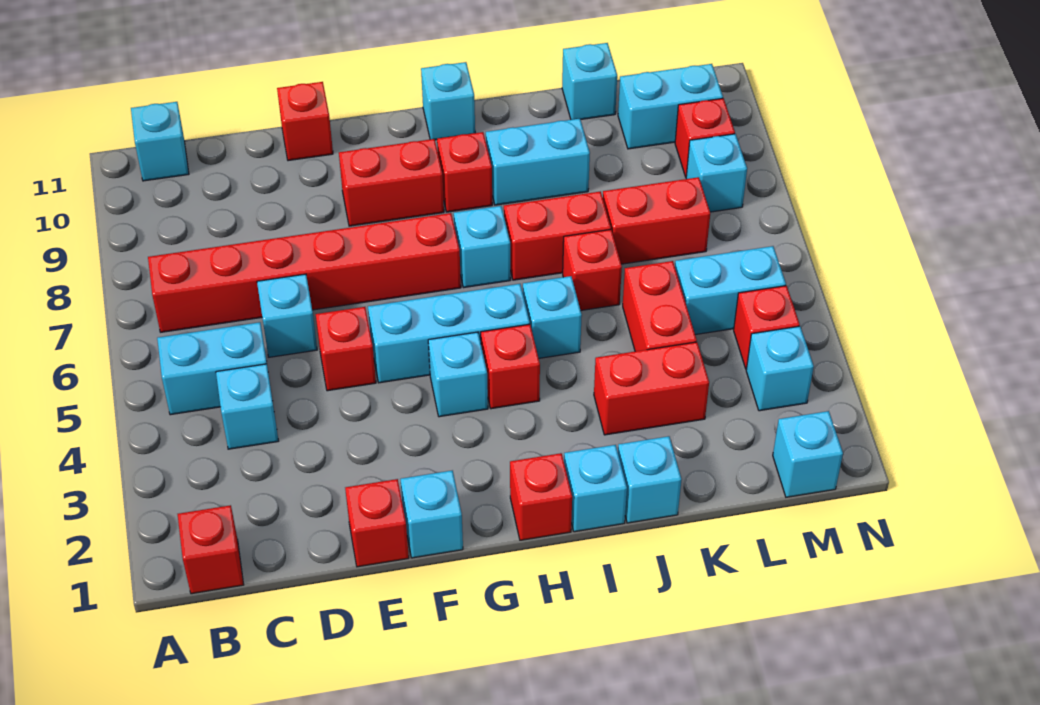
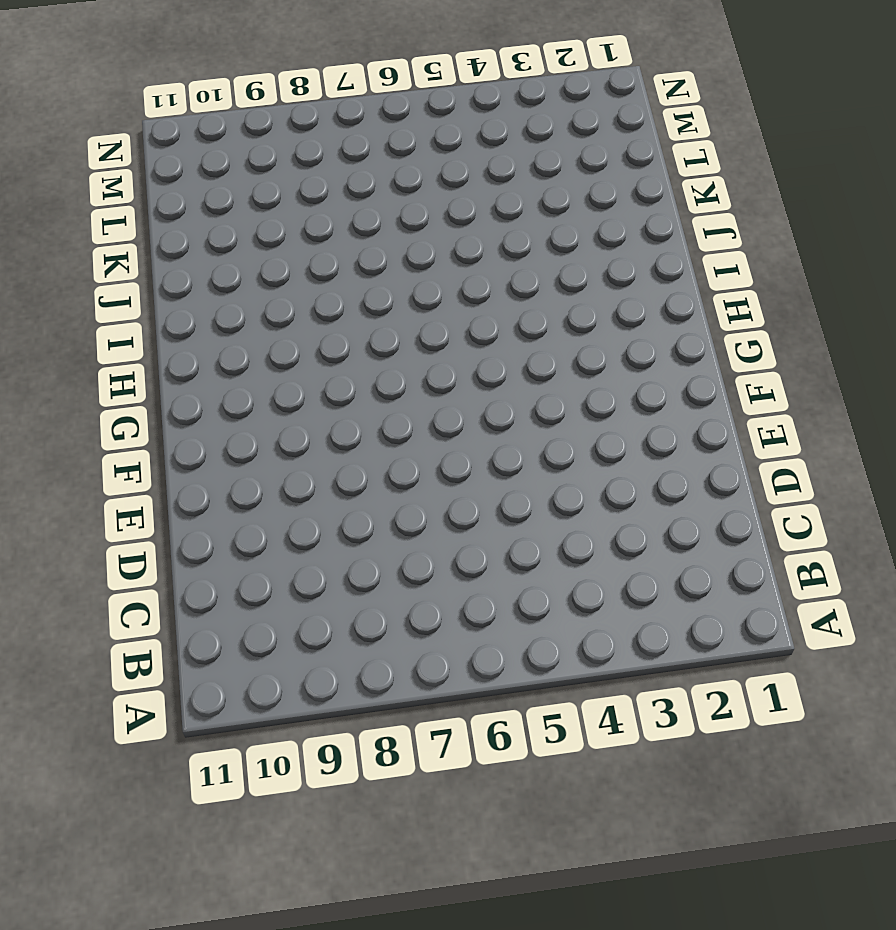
none -> red brick B1 level 1
none -> cyan brick B5:C5 level 1
none -> red brick B7:G7 level 1
none -> cyan brick B11 level 1

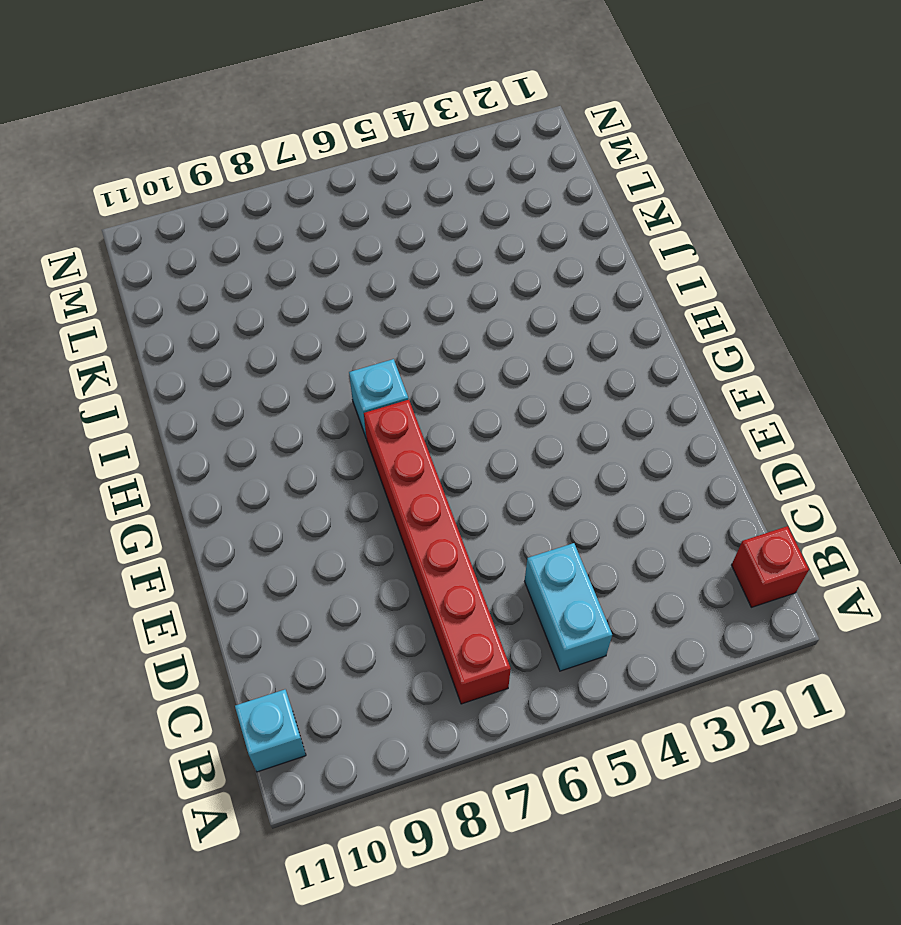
none -> cyan brick C4 level 1
none -> cyan brick D6 level 1
none -> red brick E1 level 1
none -> red brick E5 level 1

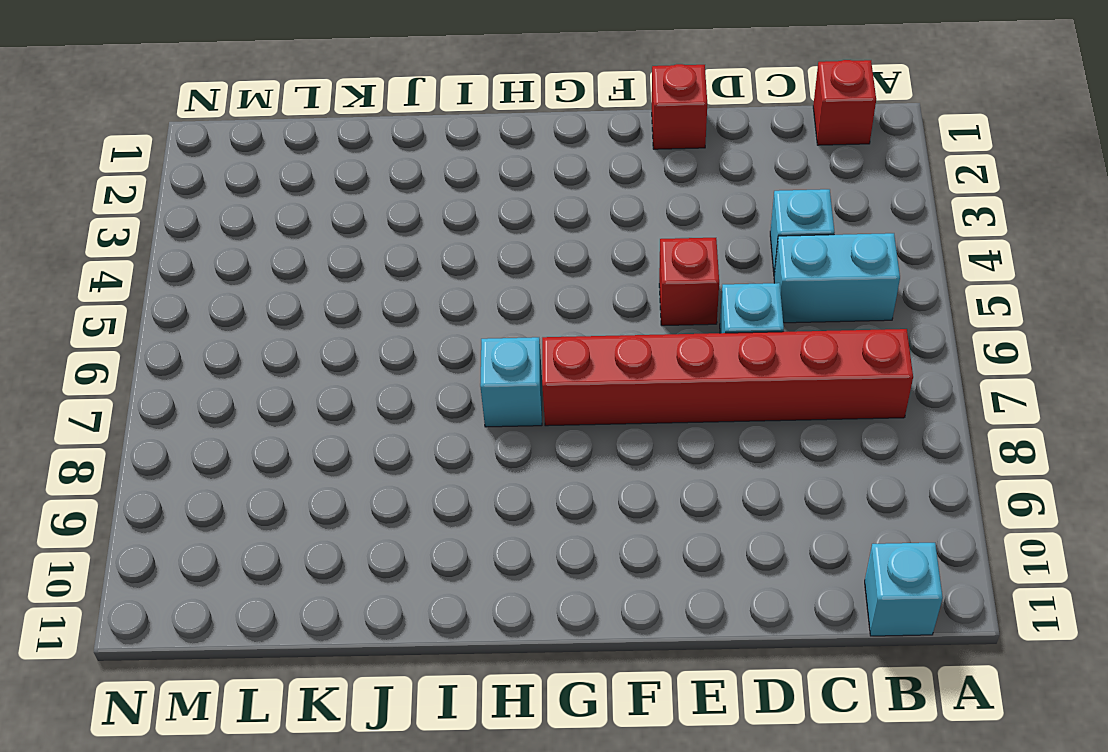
none -> red brick E11 level 1
none -> cyan brick F1 level 1
none -> cyan brick F5:H5 level 1
none -> red brick F9:G9 level 1

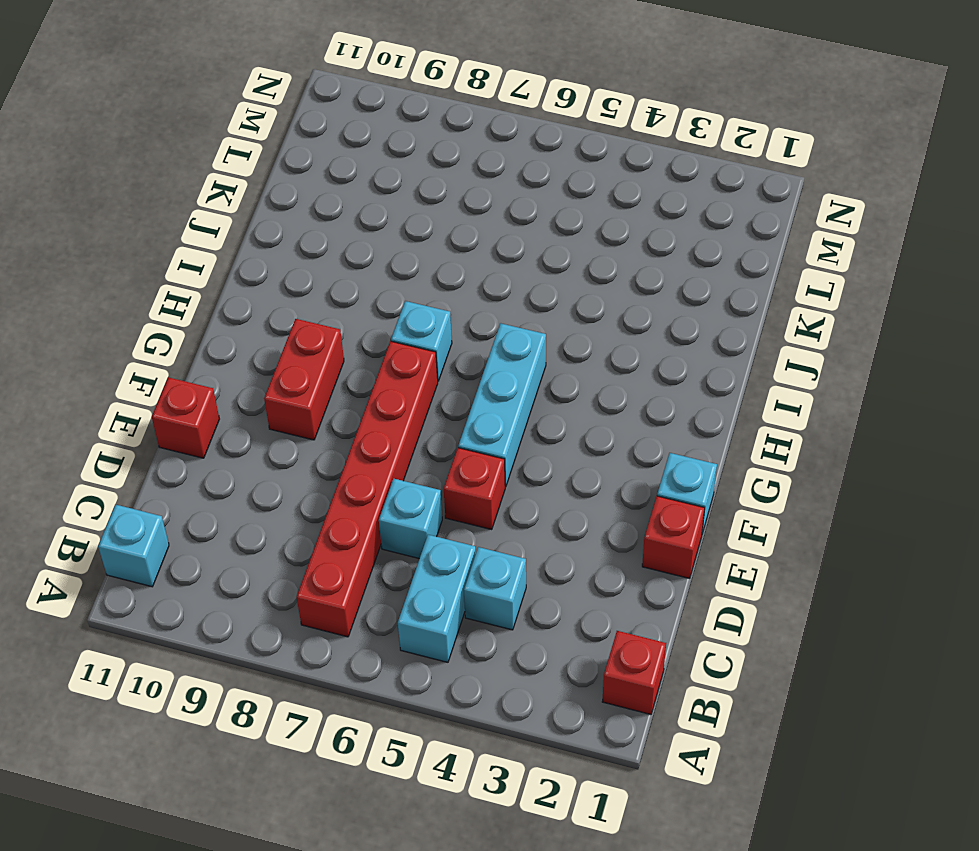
none -> cyan brick G4 level 1
none -> red brick H1 level 1
none -> red brick H4 level 1
none -> red brick H9 level 1

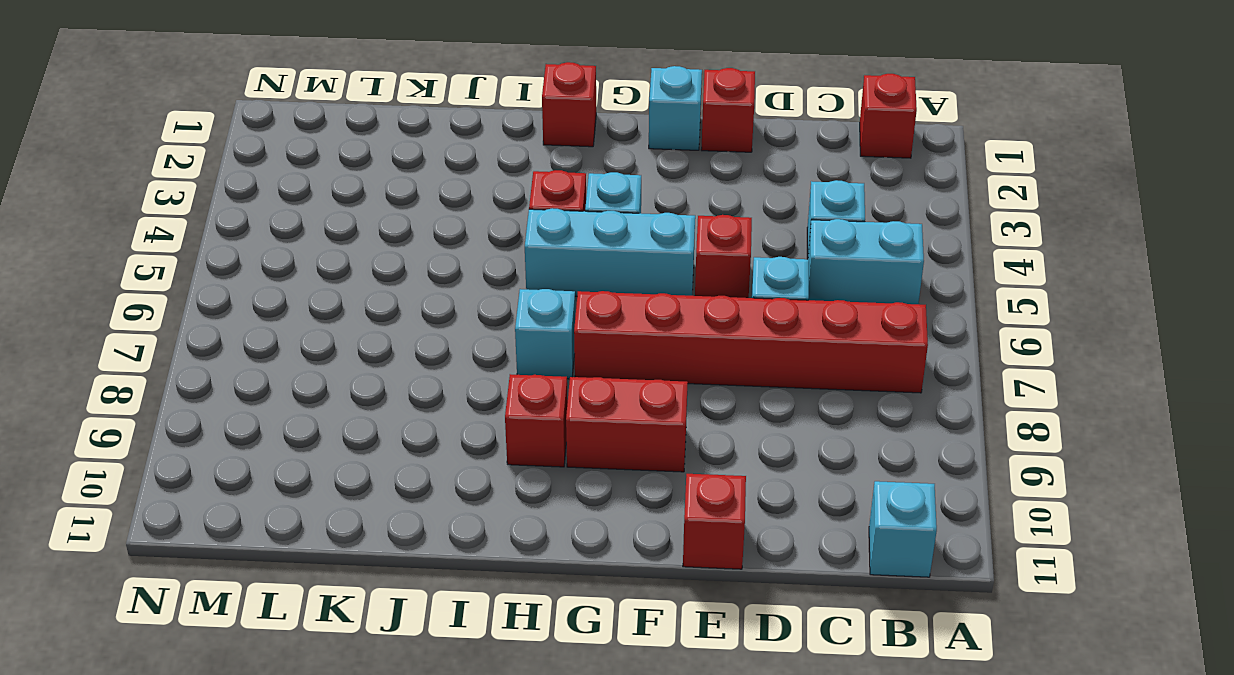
none -> cyan brick H11 level 1
none -> cyan brick I1 level 1
none -> cyan brick I5 level 1
none -> red brick I7:J7 level 1

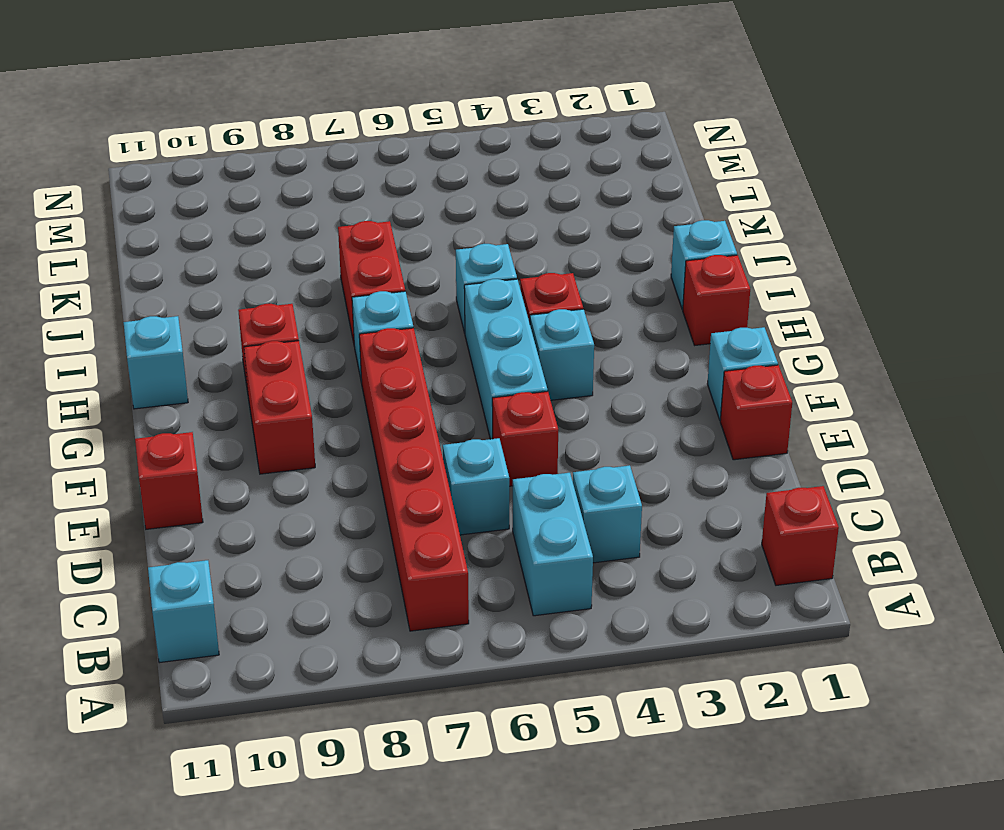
none -> cyan brick I9:J9 level 1
none -> cyan brick J1 level 1
none -> red brick J3:K3 level 1
none -> red brick J6 level 1

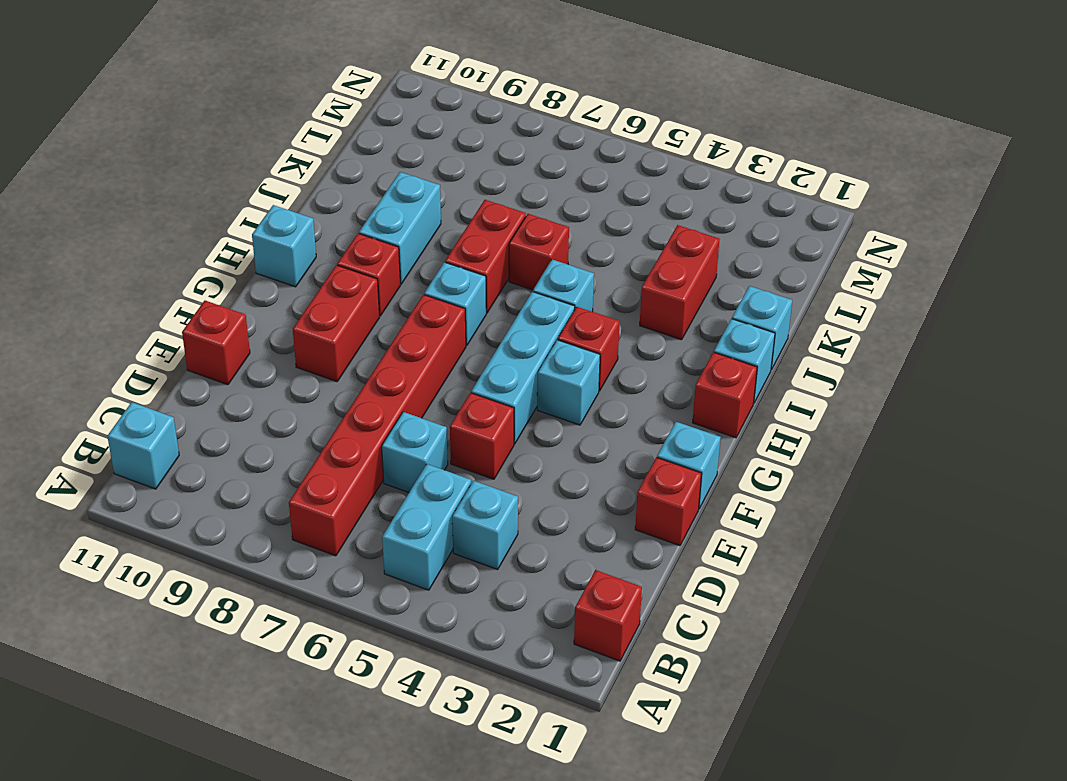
none -> red brick K4:K5 level 1
none -> red brick K7:L7 level 1
none -> cyan brick K11 level 1
none -> cyan brick L5:M5 level 1

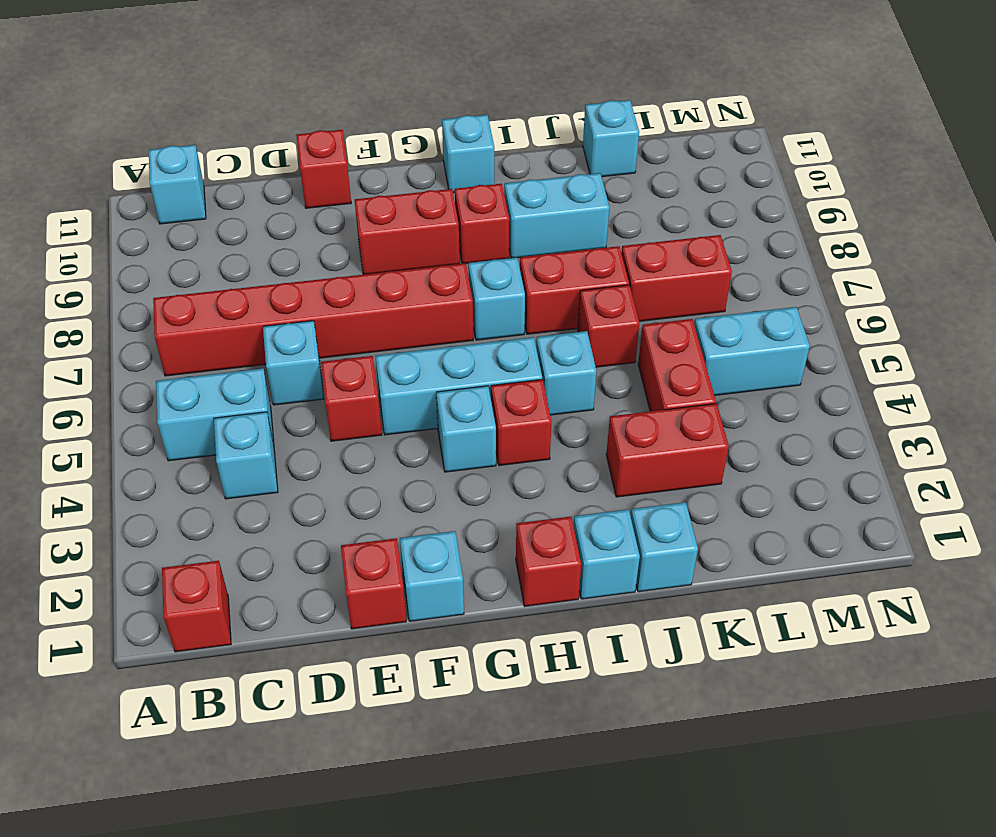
none -> cyan brick L10:M10 level 1
none -> cyan brick M1 level 1
none -> cyan brick M3 level 1
none -> red brick M4 level 1

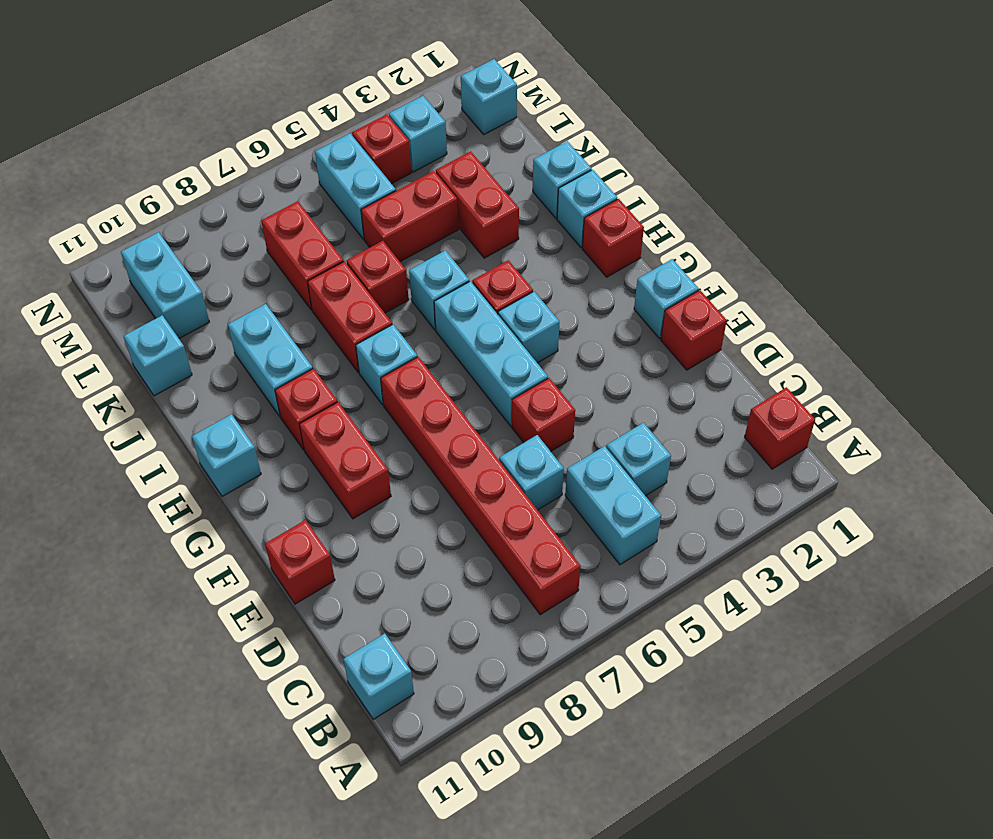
none -> cyan brick M8 level 1
none -> red brick M9 level 1

